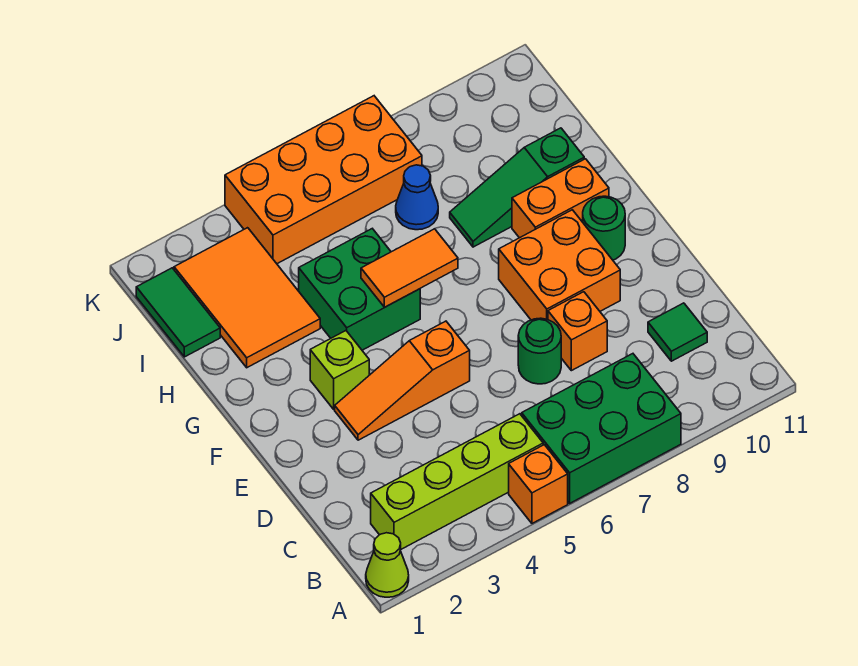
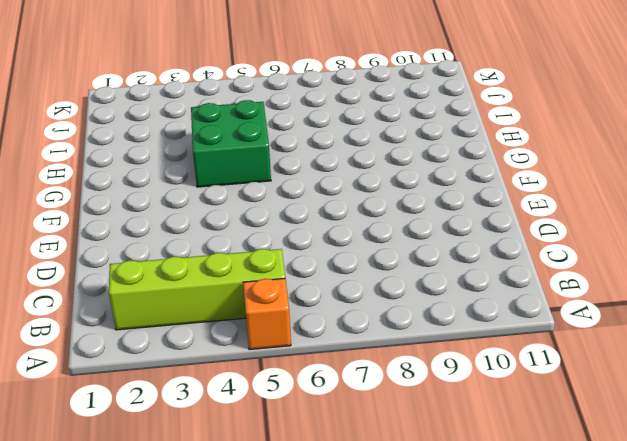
none -> lime cone A1 level 1
none -> green brick A6:B8 level 1
none -> green tile C10 level 1

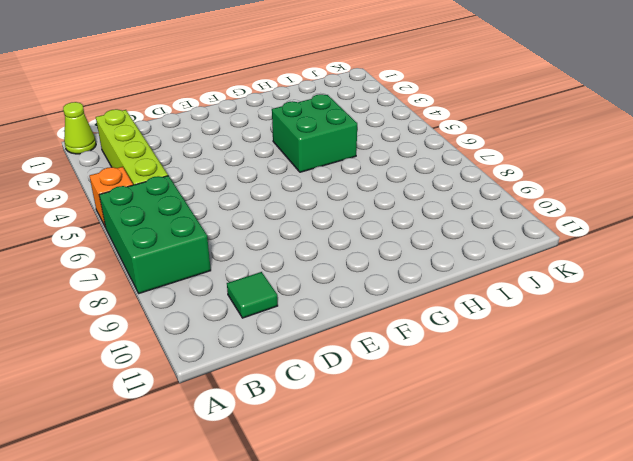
none -> green round brick D7 level 1
none -> orange brick D8 level 1
none -> orange slope E3:E5 level 1 top 5

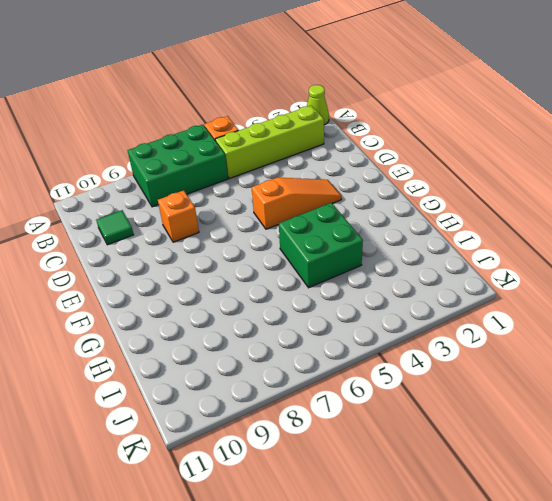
none -> green round brick D7 level 1
none -> orange brick E8:F9 level 1
none -> lime brick F3 level 1

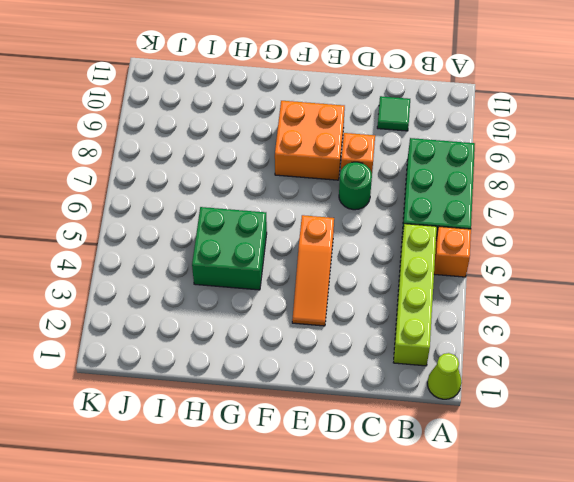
none -> lime brick F3 level 1
none -> green round brick F10 level 1
none -> orange brick G9:G10 level 1

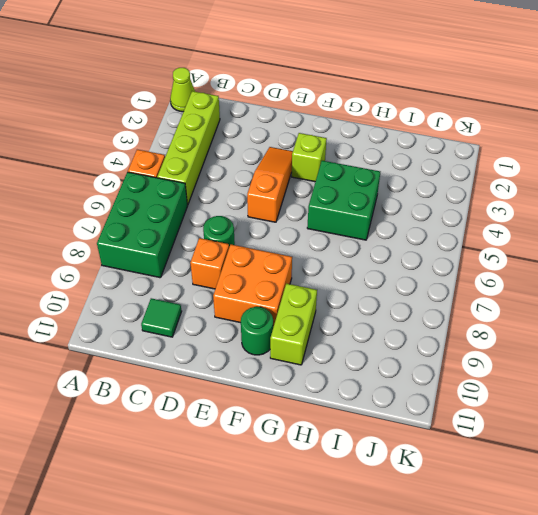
lime brick G9:G10 level 1 -> orange brick G9:G10 level 1
none -> orange tile H2:J3 level 1
none -> green slope H8:H10 level 1 top 10
none -> green tile I1:J1 level 1

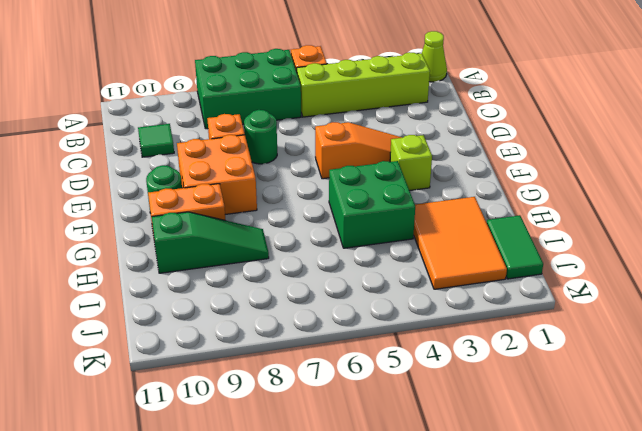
none -> blue cone I7 level 1
none -> orange brick J4:K7 level 1
none -> orange tile G5:G6 level 2

